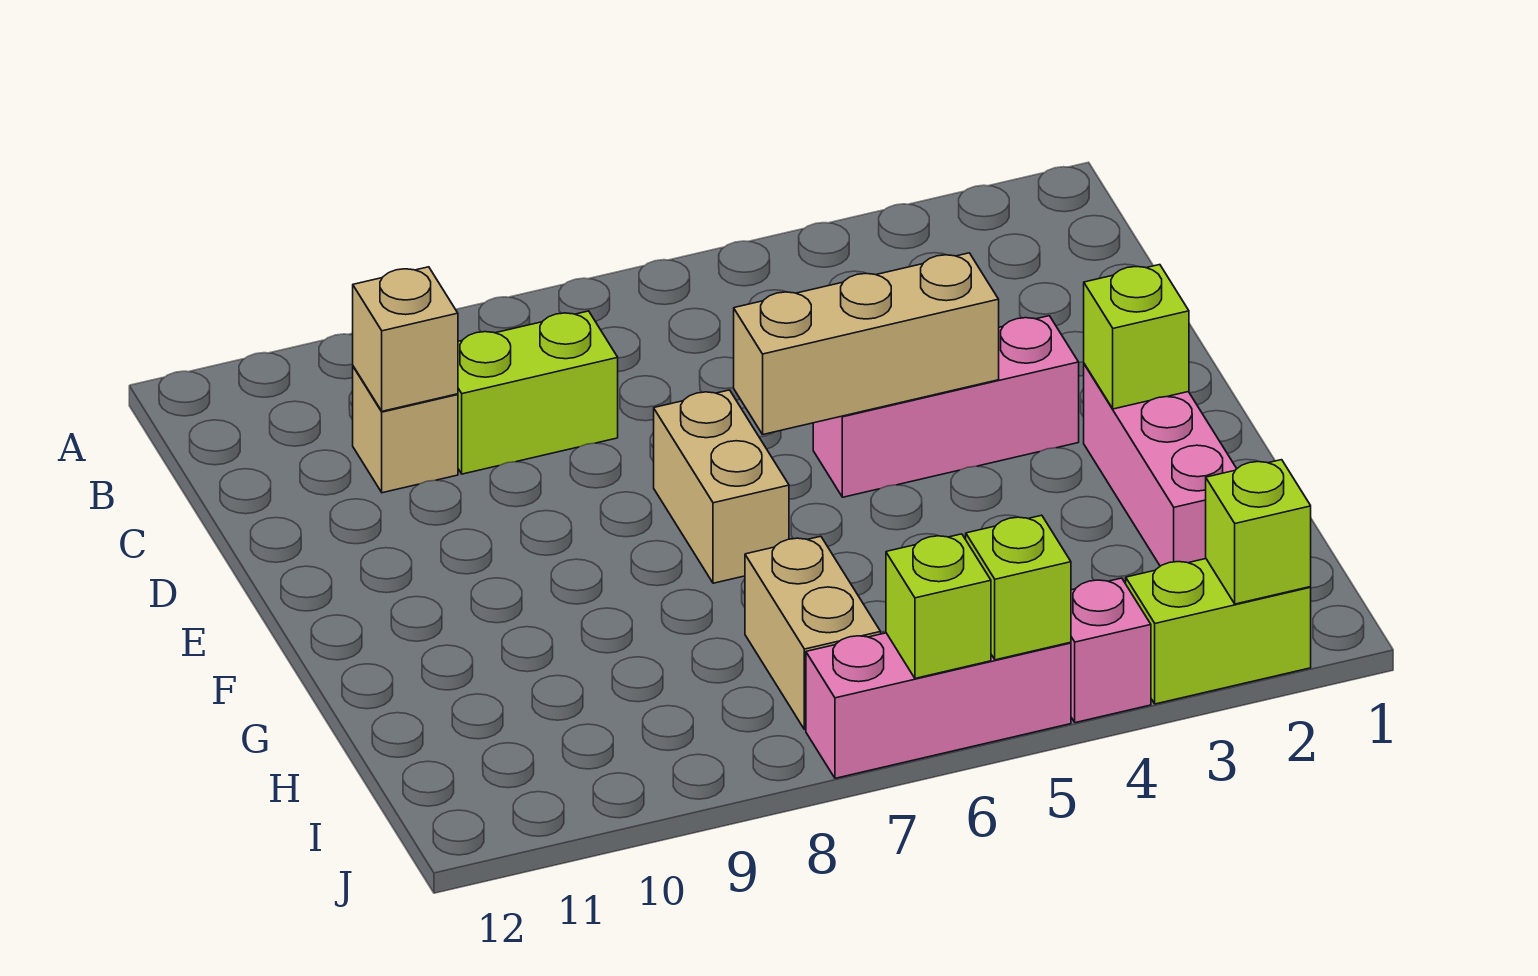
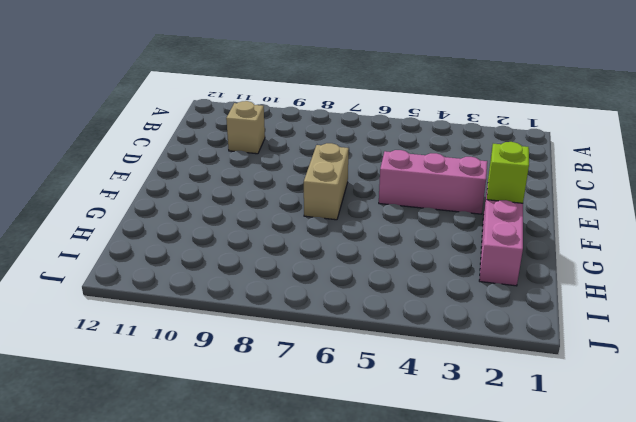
none -> lime brick C8:C9 level 1
none -> tan brick H7:I7 level 1
none -> lime brick J2:J3 level 1

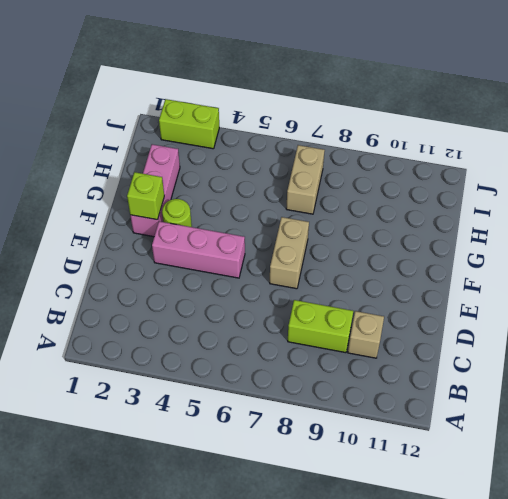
lime round brick F3 level 1 -> none
none -> pink brick J4 level 1
none -> pink brick J5:J7 level 1
none -> tan brick C10 level 2

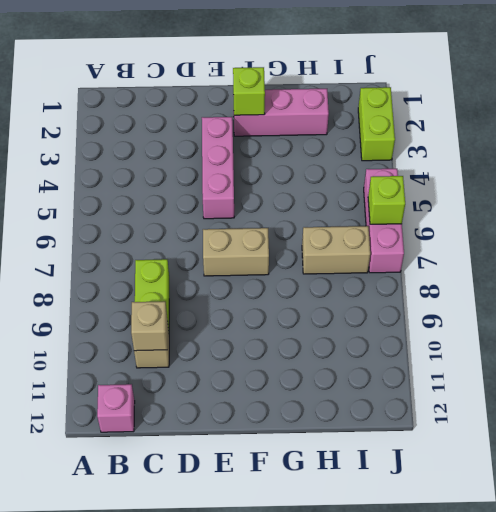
pink brick B12 level 1 -> pink brick J4 level 1
none -> tan brick E4:E6 level 2
none -> lime brick J2 level 2
none -> lime brick J5 level 2

